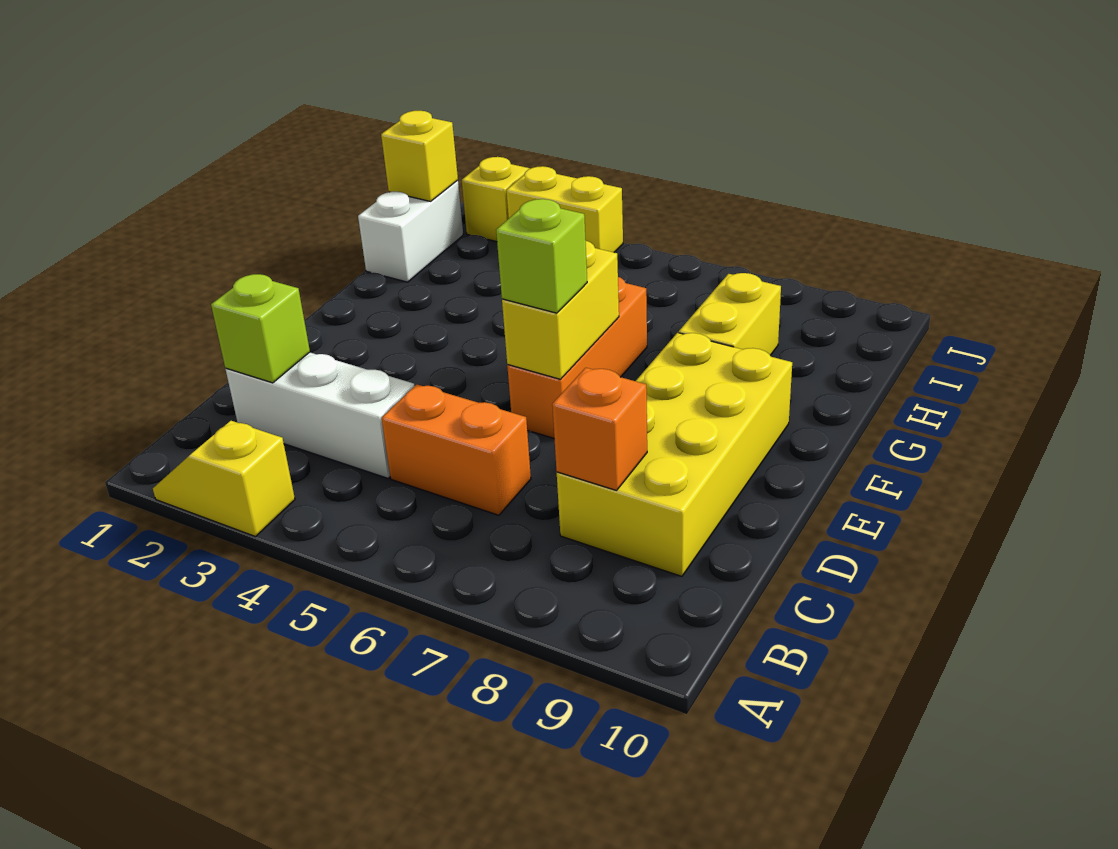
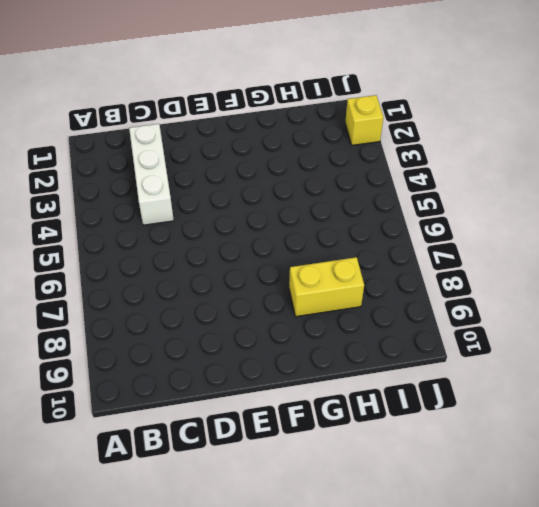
none -> yellow slope A2:A3 level 1 top 3
none -> orange brick C5:C6 level 1
none -> yellow brick C8:F9 level 1

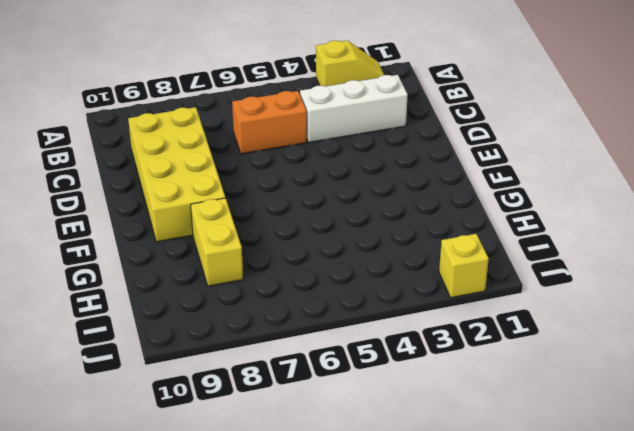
none -> orange brick E6:G6 level 1
none -> white brick H1:I1 level 1
none -> yellow brick J3:J4 level 1

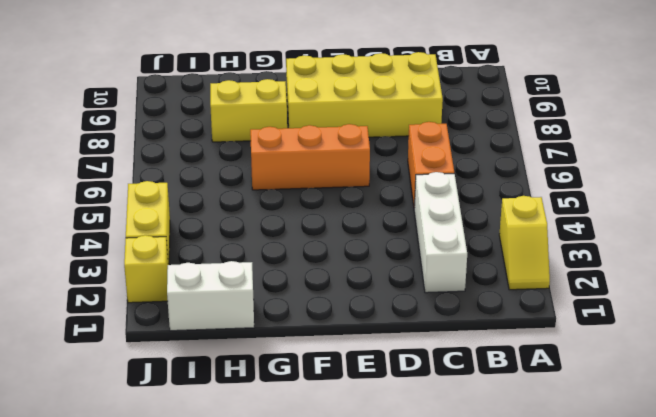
none -> lime brick C2 level 2
none -> orange brick C8 level 2
none -> yellow brick E6:F6 level 2

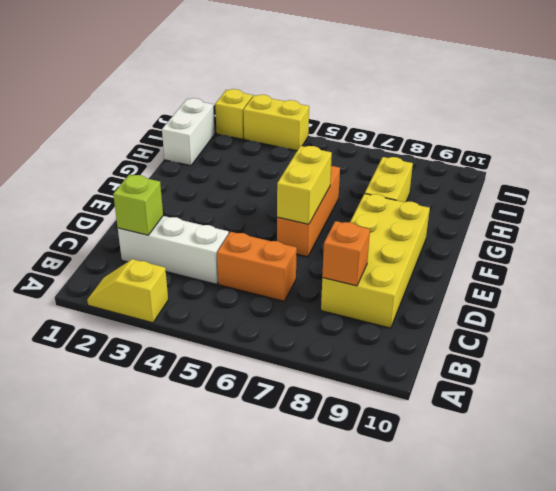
none -> yellow brick I1 level 2
none -> lime brick E6 level 3

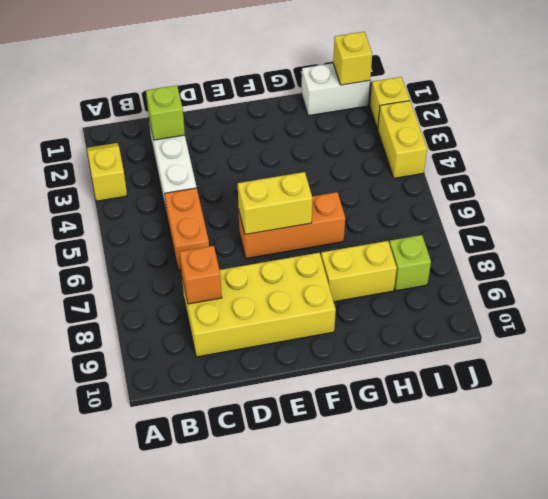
lime brick I8 level 1 -> lime brick E6 level 3

